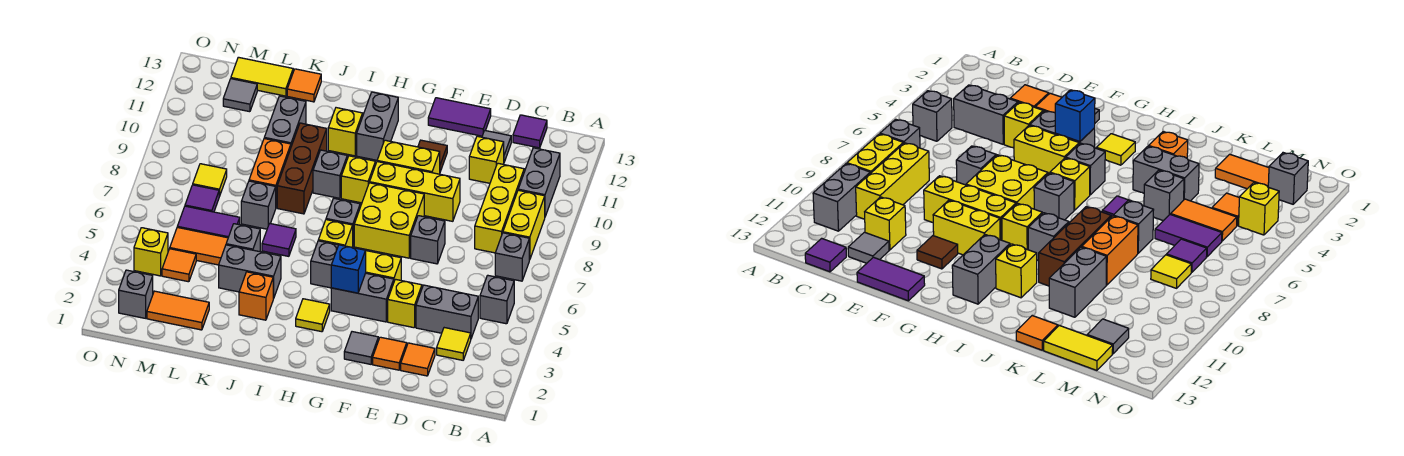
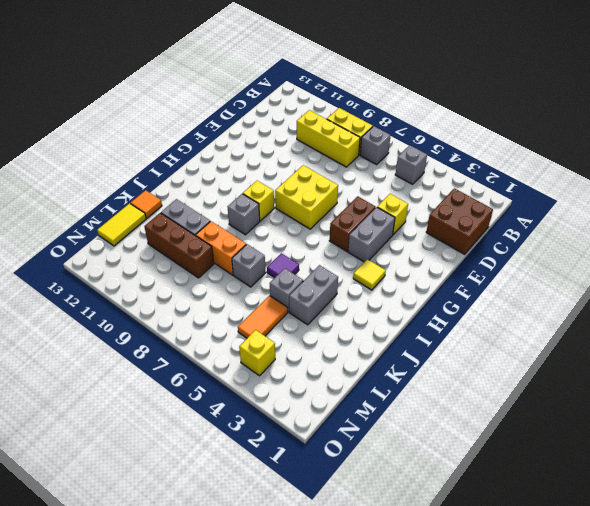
brown brick C1:D2 level 1 -> orange tile D2 level 1
brown brick F5:G5 level 1 -> yellow brick F5:G5 level 1
brown brick L9:L11 level 1 -> brown brick J8:J10 level 1
none -> grey brick B10:B11 level 1
none -> yellow tile C3 level 1
none -> grey brick C4:D4 level 1
none -> purple tile C13 level 1

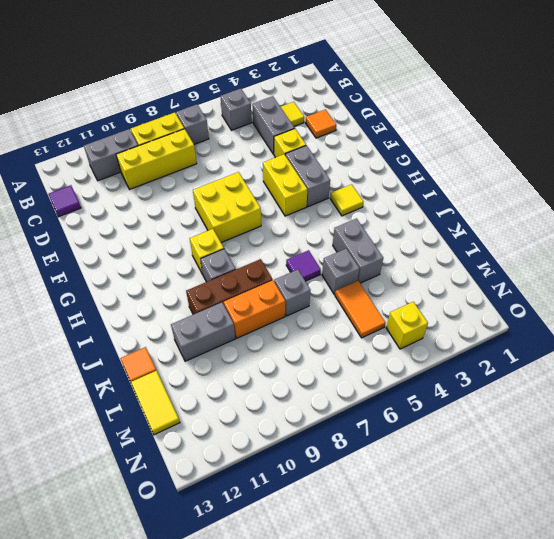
none -> yellow brick D11 level 1
none -> grey tile D12 level 1
none -> orange tile E2 level 1
none -> grey brick E7 level 1

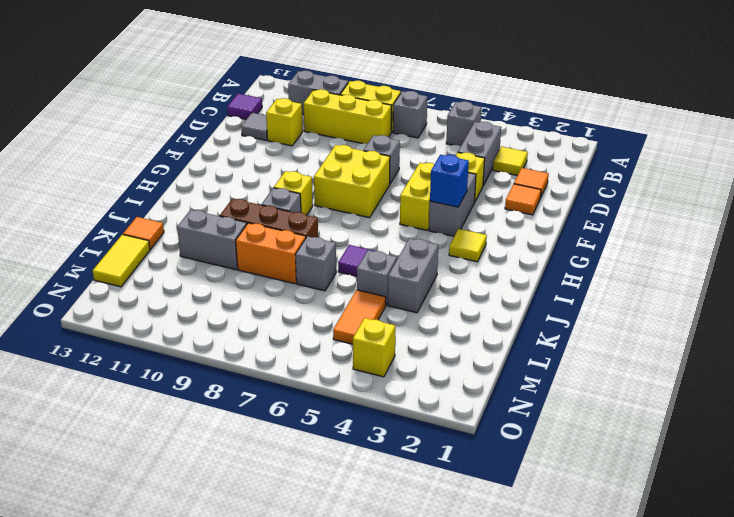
none -> yellow brick E9:G9 level 1
none -> purple tile E13:F13 level 1
none -> grey tile F2 level 1
none -> yellow brick F10:G10 level 1

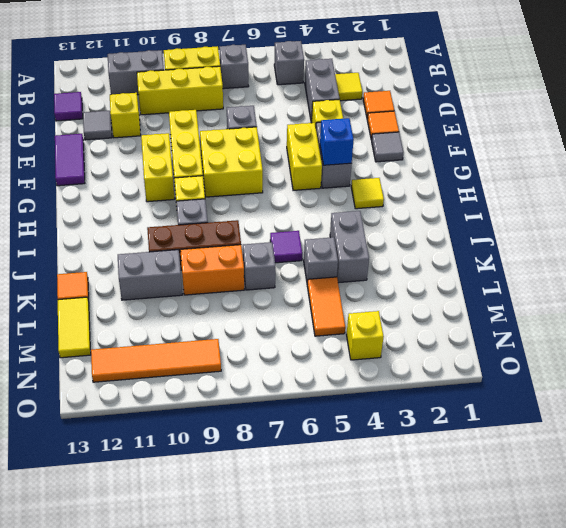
orange tile N9:N12 level 1 -> none
none -> brown tile F11 level 1
none -> grey brick H5 level 1
none -> yellow brick H6 level 1
none -> grey brick H7 level 1

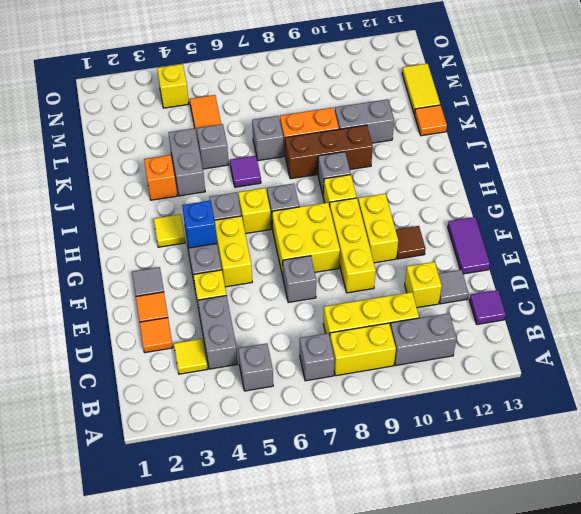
none -> grey brick H11:H12 level 1
none -> yellow brick I11 level 1
none -> orange tile L2:M2 level 1
none -> purple tile L6:M6 level 1

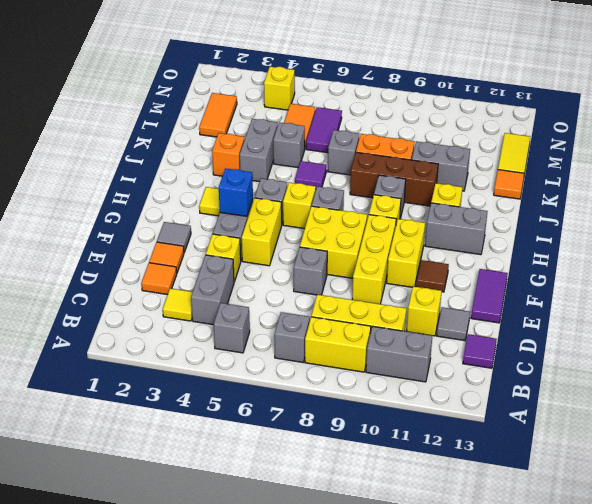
none -> orange tile M4 level 1
none -> purple tile M7 level 1
none -> yellow tile M8 level 1
none -> grey tile M12 level 1

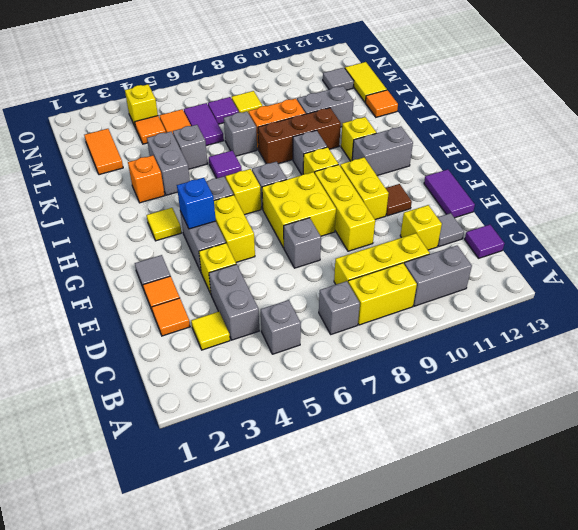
none -> grey brick N2 level 1

